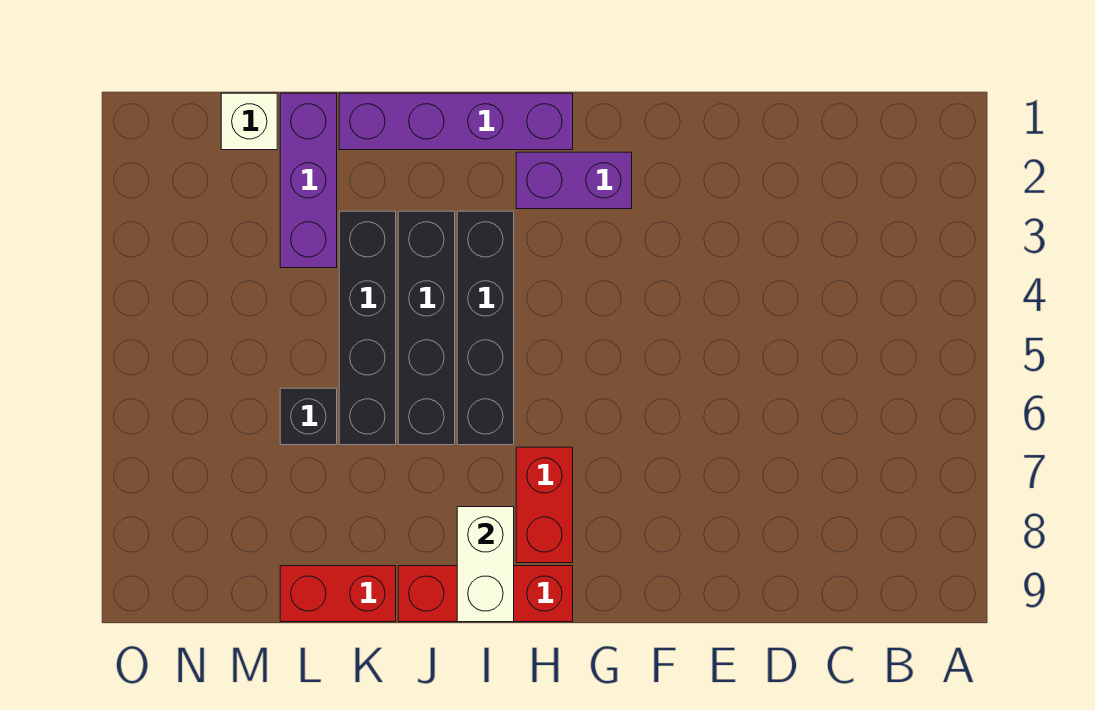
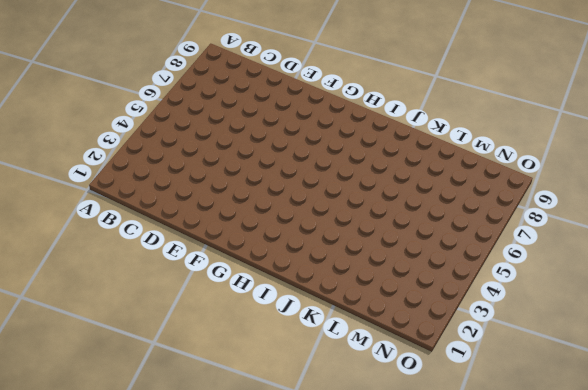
none -> purple brick G2:H2 level 1
none -> purple brick H1:K1 level 1
none -> red brick H7:H8 level 1

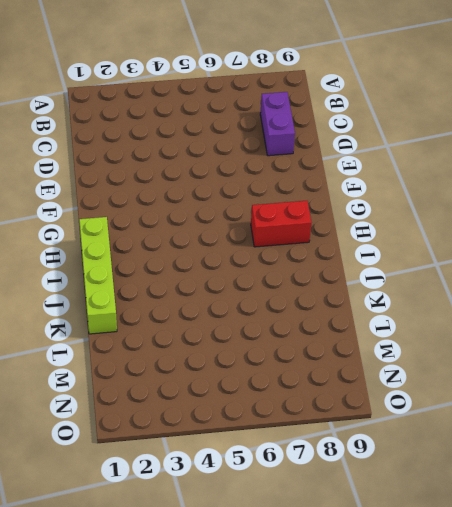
purple brick C8:D8 level 1 -> purple brick G2:H2 level 1
lime brick H1:K1 level 1 -> purple brick H1:K1 level 1
none -> red brick H9:J9 level 1
none -> black brick I3:I6 level 1
none -> black brick J3:J6 level 1

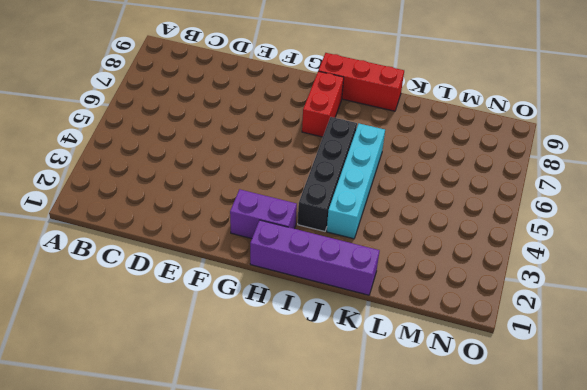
cyan brick J3:J6 level 1 -> black brick J3:J6 level 1
none -> black brick K3:K6 level 1
none -> red brick K9:L9 level 1
none -> purple brick L1:L3 level 1

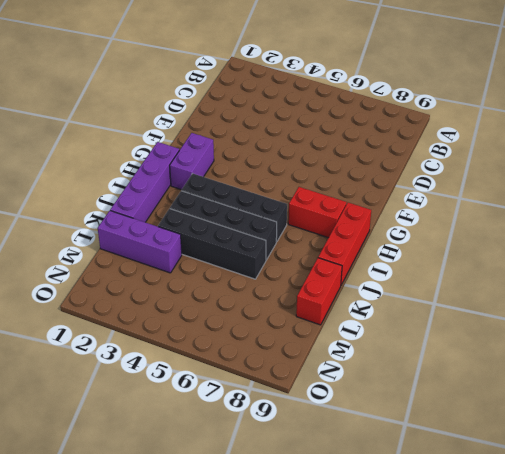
none -> black brick L6 level 1
none -> white brick M1 level 1
none -> white brick I8:I9 level 2

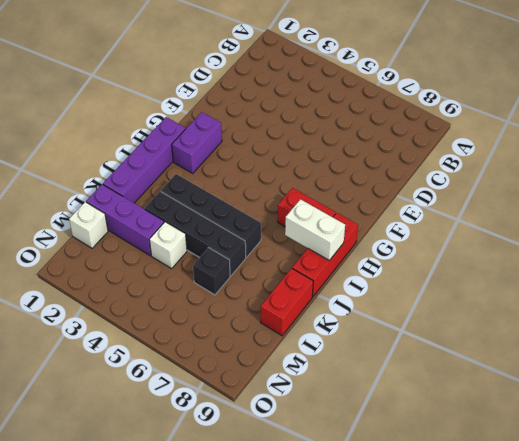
white brick L4 level 1 -> none
none -> black brick I3:I6 level 1

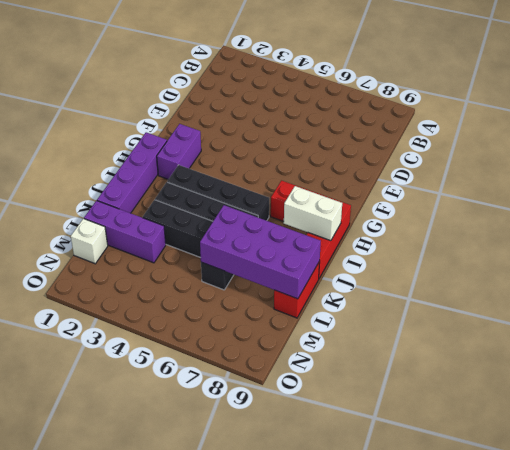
purple brick K6:L9 level 2 -> none

